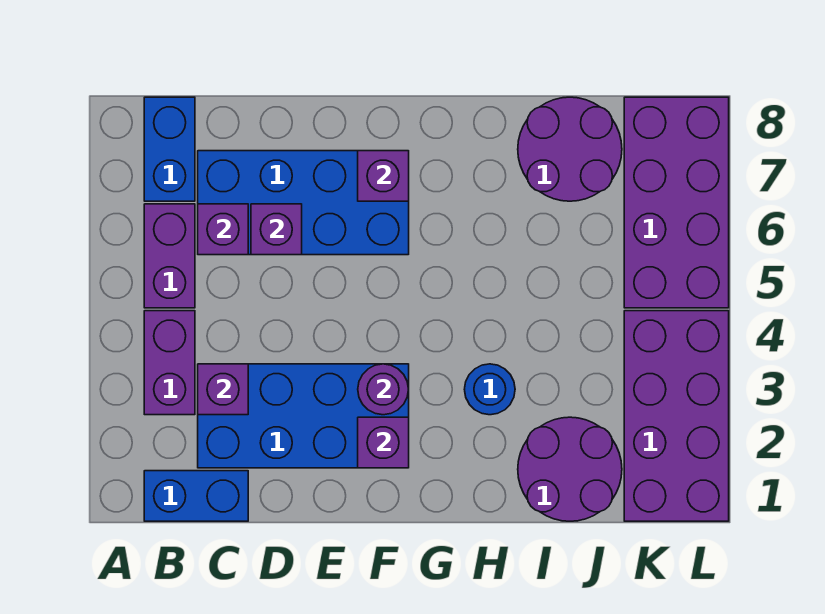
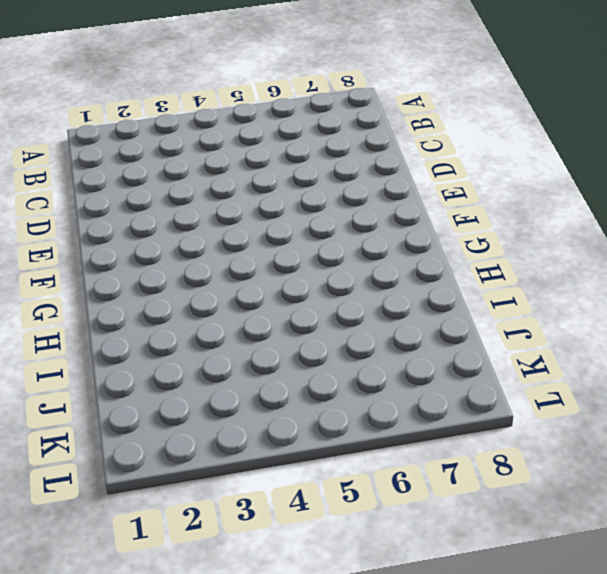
none -> blue brick B1:C1 level 1
none -> purple brick B3:B4 level 1
none -> purple brick B5:B6 level 1

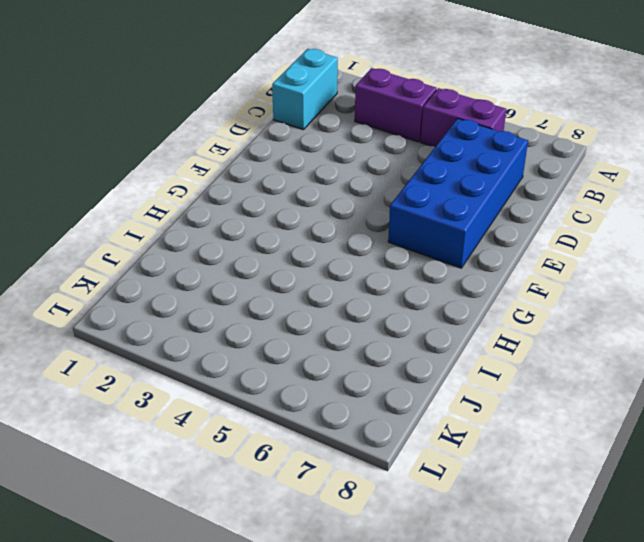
cyan brick B1:C1 level 1 -> blue brick B1:C1 level 1
none -> blue brick B7:B8 level 1
none -> blue brick C2:F3 level 1
none -> blue round brick H3 level 1

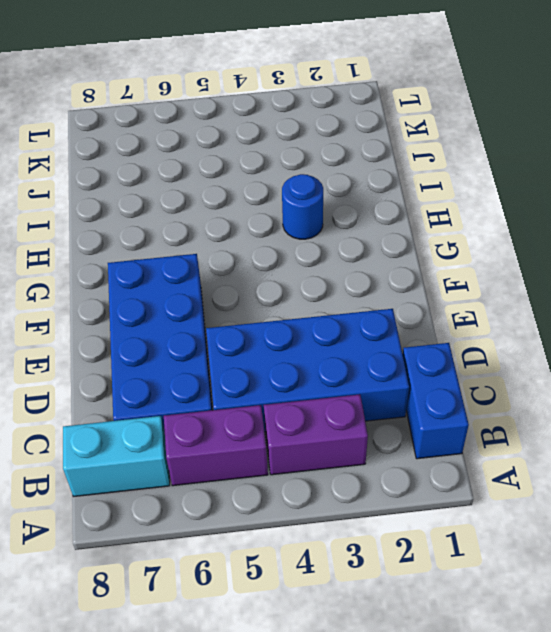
cyan brick B7:B8 level 1 -> blue brick B7:B8 level 1
blue brick C2:D5 level 1 -> blue brick C2:F3 level 1
none -> purple round brick I1:J2 level 1
none -> purple round brick I7:J8 level 1
none -> purple brick K1:L4 level 1

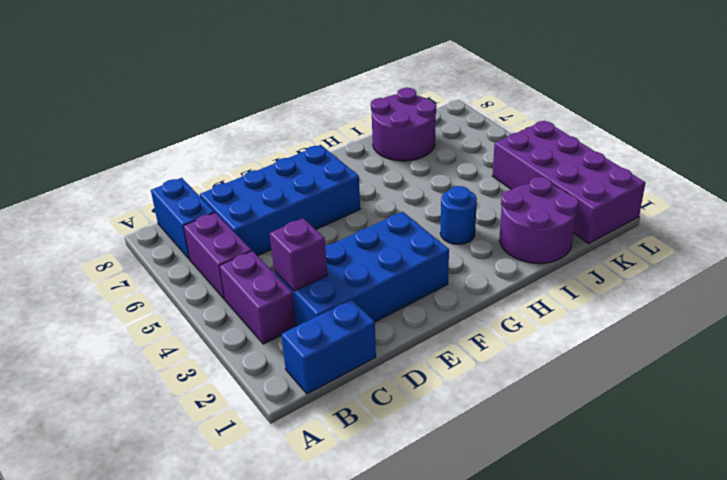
none -> purple brick K5:L8 level 1
none -> purple brick C6 level 2
none -> purple brick D6 level 2

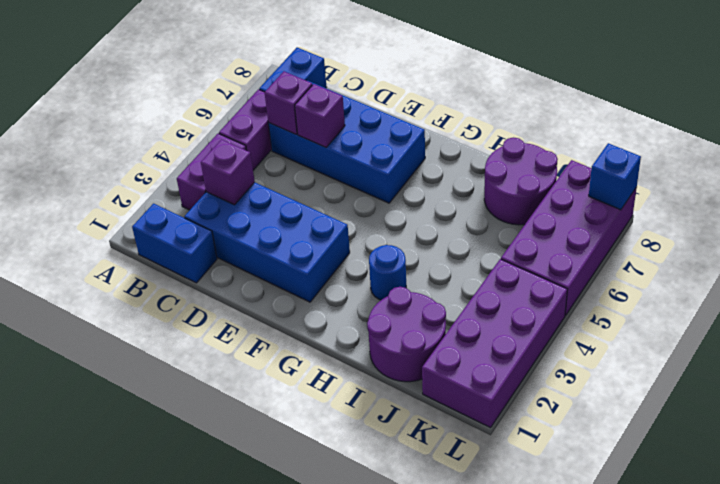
blue brick L8 level 2 -> none
none -> purple brick F2 level 2
none -> purple round brick F3 level 2
none -> purple brick F7 level 2

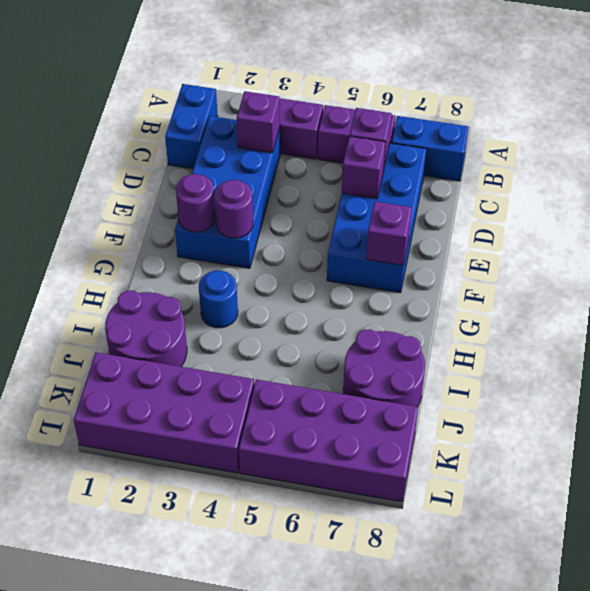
purple round brick F2 level 2 -> purple brick F2 level 2

